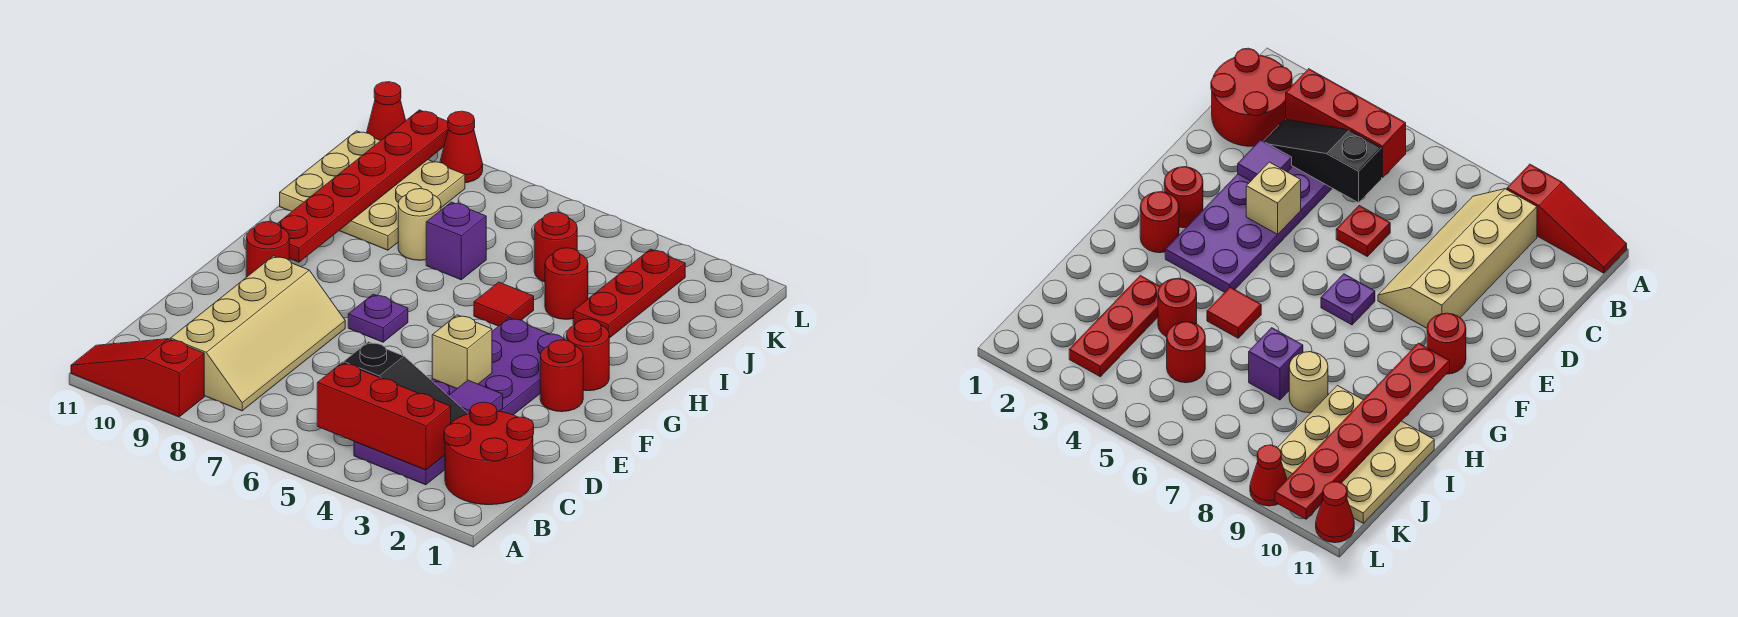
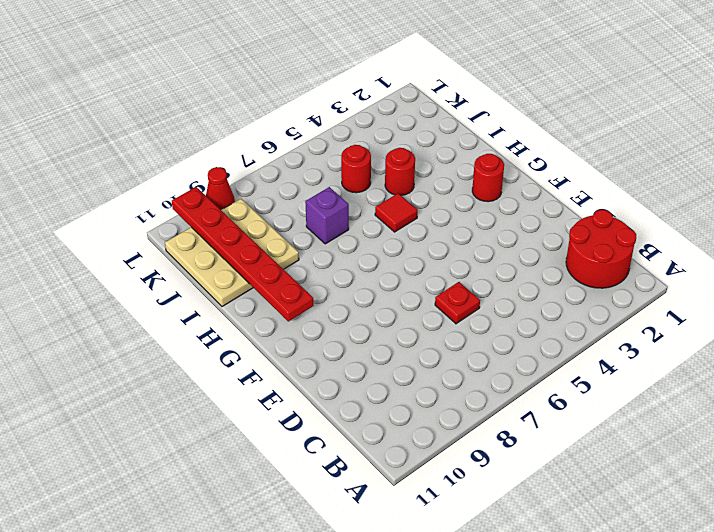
none -> red slope A9:A11 level 1 top 9
none -> purple plate B3:G4 level 1
none -> tan slope B8:E9 level 1 top 9

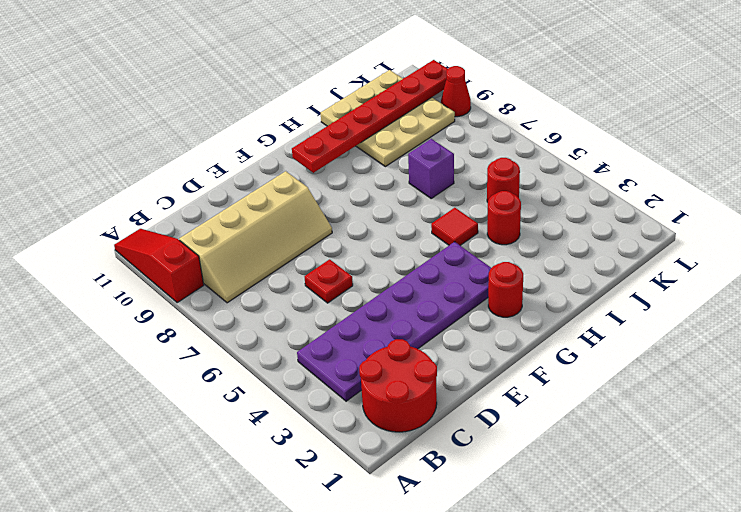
none -> red round brick F2 level 1
none -> purple plate F7 level 1
none -> red round brick F10 level 1

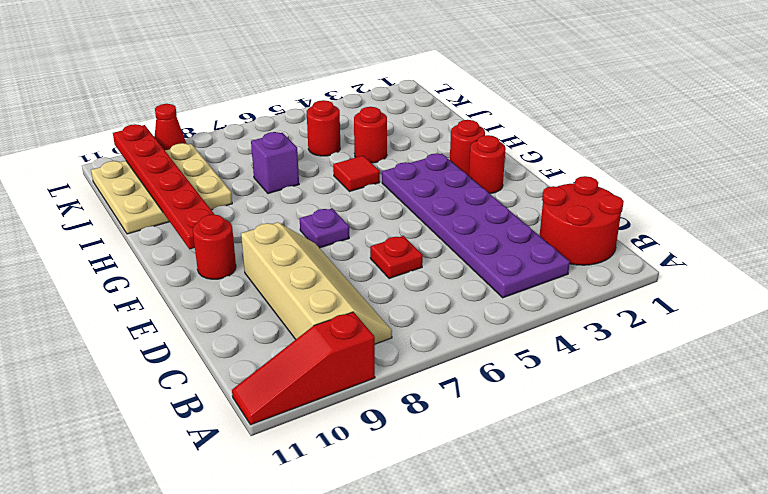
none -> red plate I3:K3 level 1
none -> tan round brick I8 level 1
none -> red cone L11 level 1

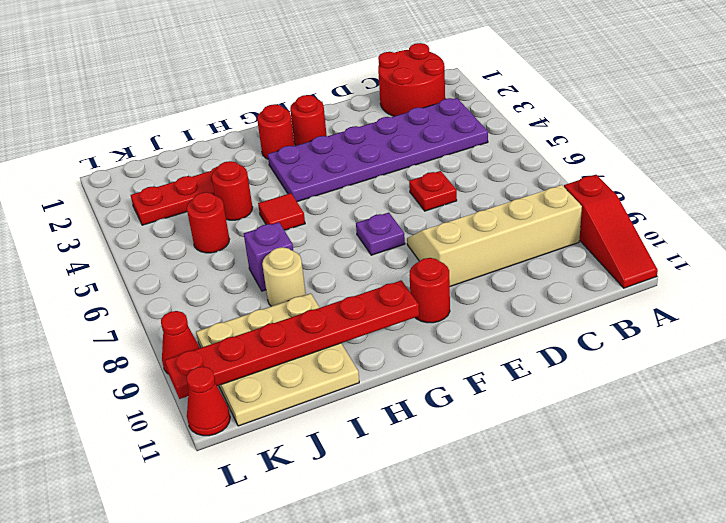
none -> red brick B3:B5 level 2
none -> black slope C3:C5 level 2 top 5
none -> purple tile D3 level 2

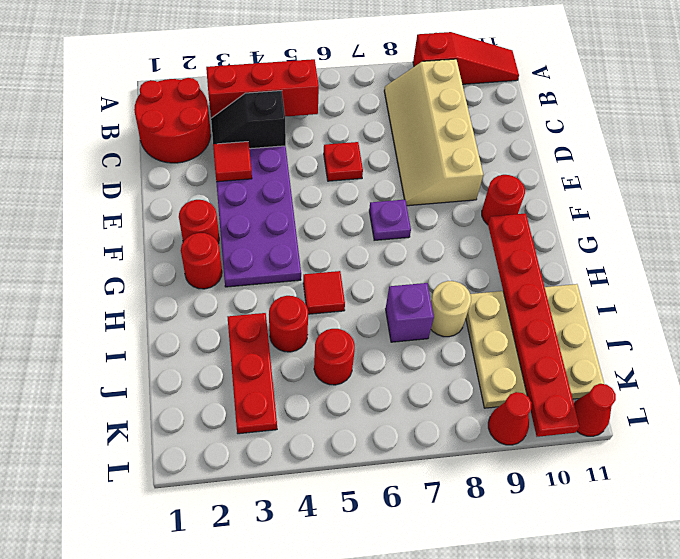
black slope C3:C4 level 2 top 4 -> black slope C3:C5 level 2 top 5
red tile D3 level 2 -> purple tile D3 level 2
none -> tan brick E4 level 2

